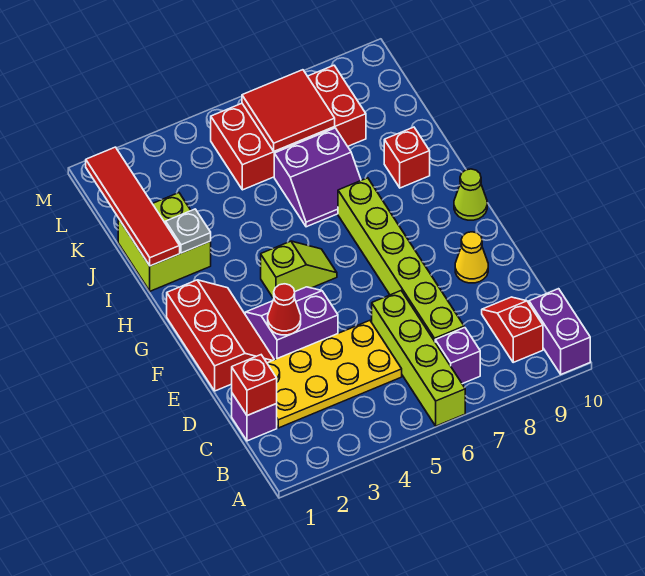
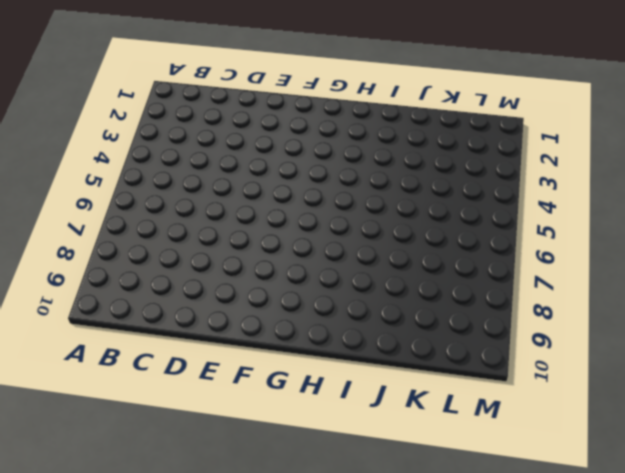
none -> lime brick A6:D6 level 1
none -> purple brick A10:B10 level 1
none -> purple brick B7 level 1

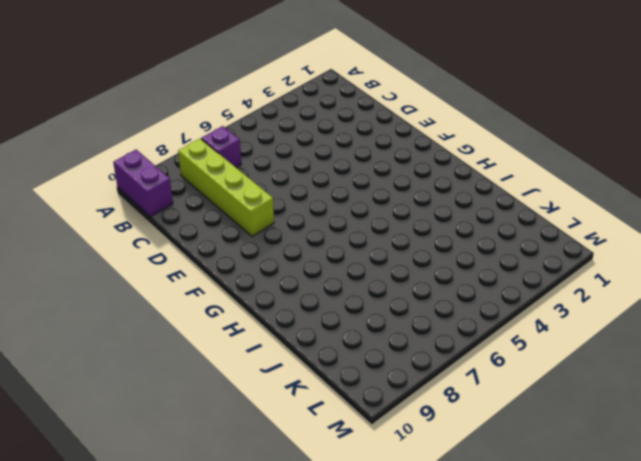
lime brick B8:E8 level 1 -> lime brick A6:D6 level 1
none -> red slope B9:C9 level 1 top B
none -> purple brick C1 level 1
none -> yellow plate C2:D5 level 1

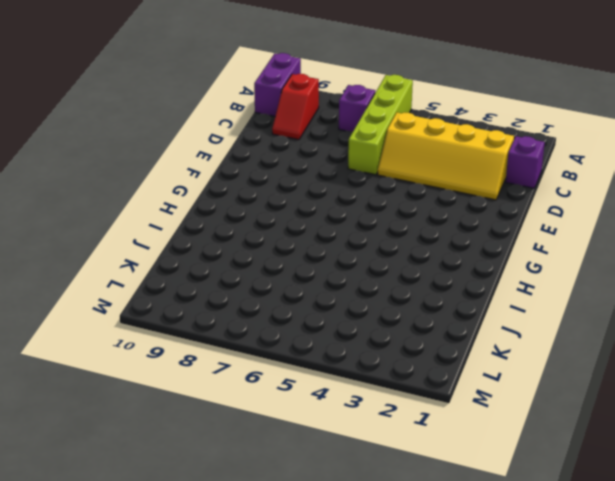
yellow slope C2:D5 level 1 top C -> yellow plate C2:D5 level 1
none -> lime brick C7:H7 level 1
none -> red slope E1:G2 level 1 top 1
none -> purple slope E3:F4 level 1 top E

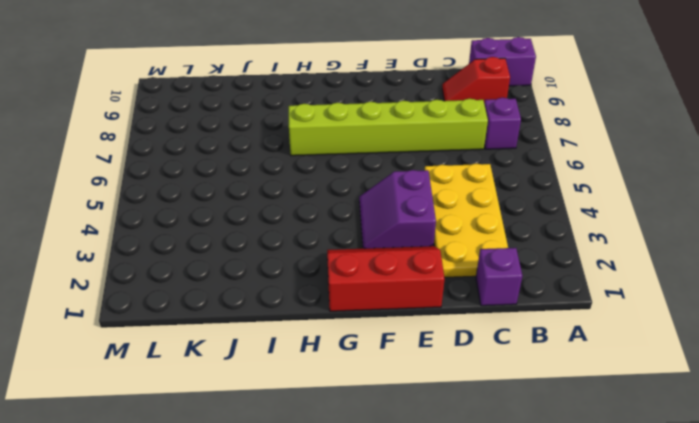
none -> lime brick A6:D6 level 1
none -> yellow cone E9 level 1
none -> lime slope G4:G5 level 1 top 4

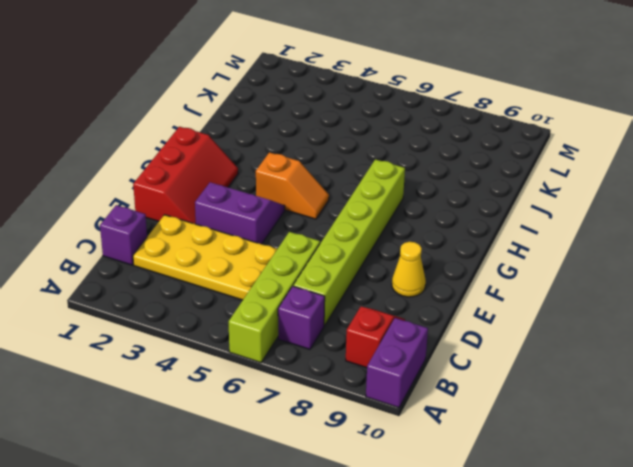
orange slope G4:G5 level 1 top 4 -> lime slope G4:G5 level 1 top 4
none -> lime cone G10 level 1
none -> lime brick I1:J2 level 1
none -> purple slope I6:J7 level 1 top J

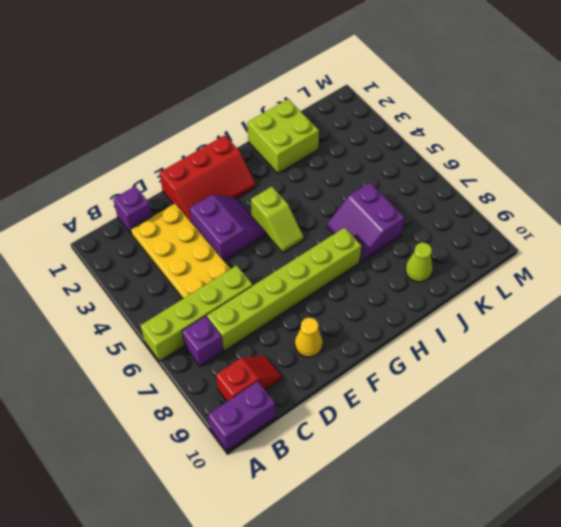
lime cone J9 level 1 -> lime cone G10 level 1
none -> red brick I9 level 1
none -> red brick K5:L8 level 1
none -> red brick C1 level 2

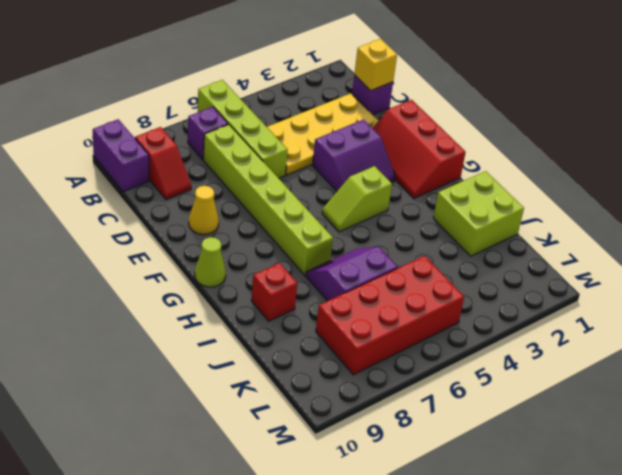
yellow brick C1 level 2 -> red brick C1 level 2
none -> red cone E3 level 2
none -> red tile I1:L1 level 2
none -> grey plate I2 level 2

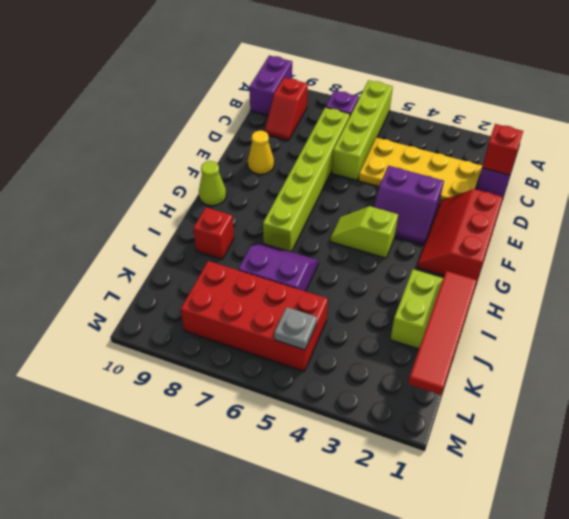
grey plate L5 level 2 -> grey plate I2 level 2
none -> red cone E3 level 2
none -> red tile K6:L7 level 2

